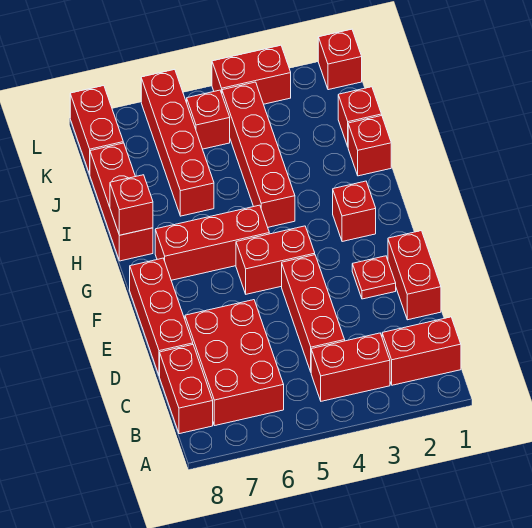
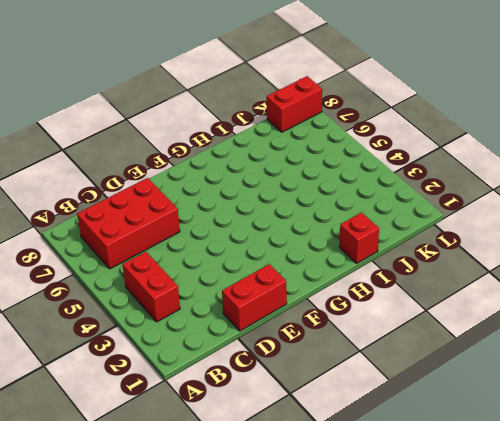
none -> red brick B1:B2 level 1
none -> red brick B8:C8 level 1
none -> red brick C4:E4 level 1

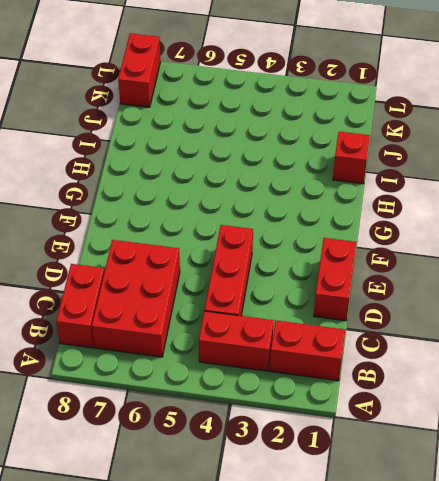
none -> red brick D8:F8 level 1
none -> red plate E2 level 1
none -> red brick F4:F5 level 1

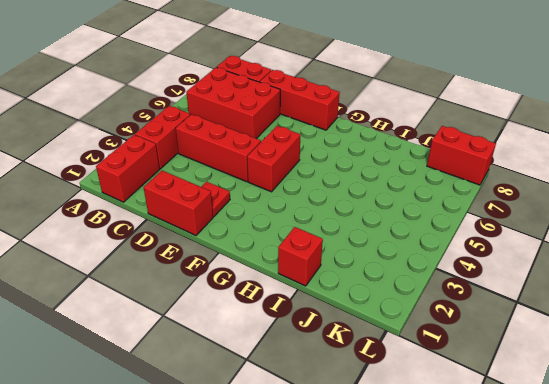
none -> red brick G2 level 1
none -> red brick G5:G7 level 1
none -> red brick H4:K4 level 1

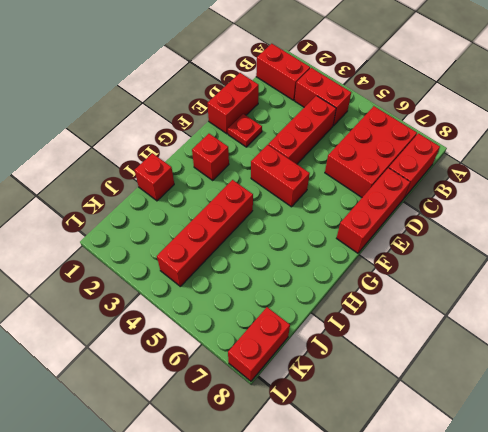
none -> red brick G5:G7 level 1
none -> red brick H8:J8 level 1
none -> red brick I6:L6 level 1

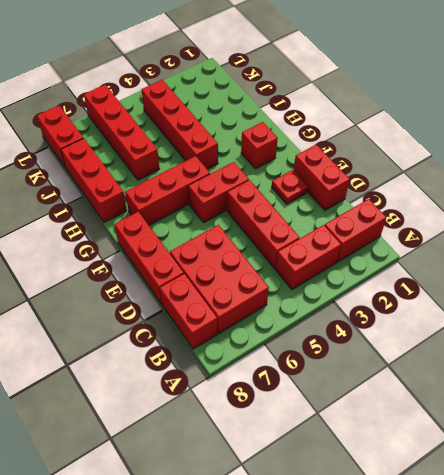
none -> red brick I1 level 1
none -> red brick J1 level 1
none -> red brick K5 level 1

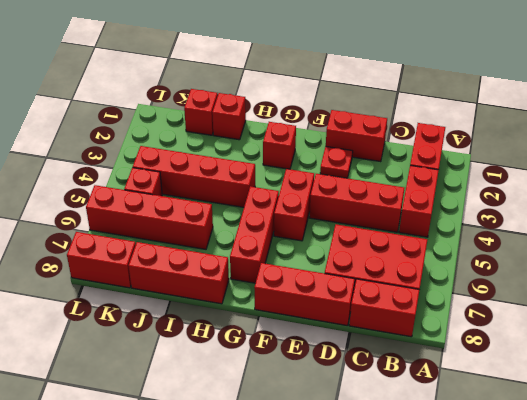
none -> red brick L1 level 1
none -> red brick L3:L4 level 1
none -> red brick H8 level 2

